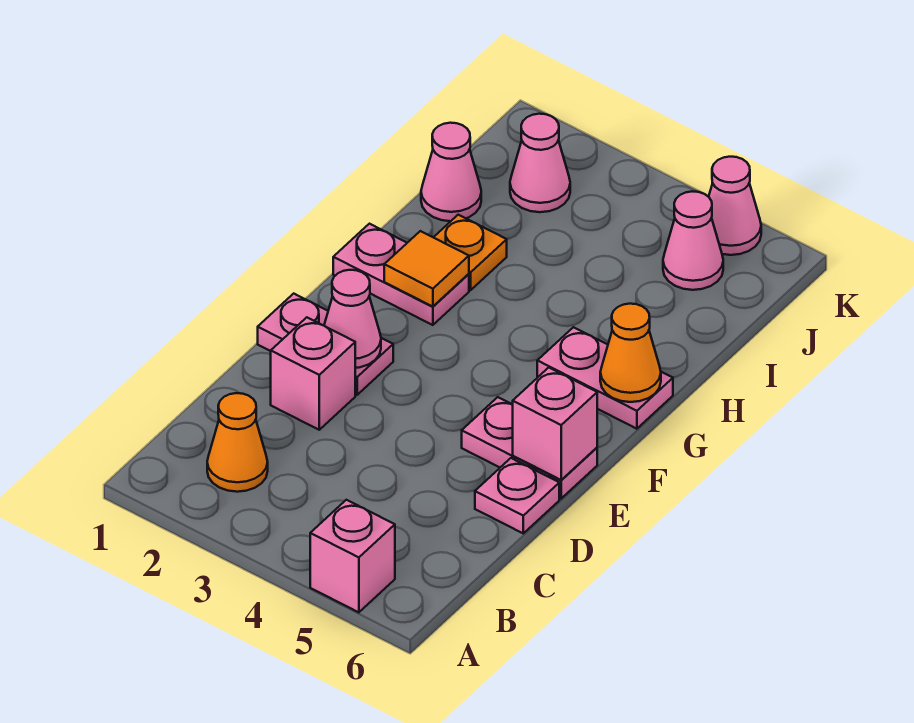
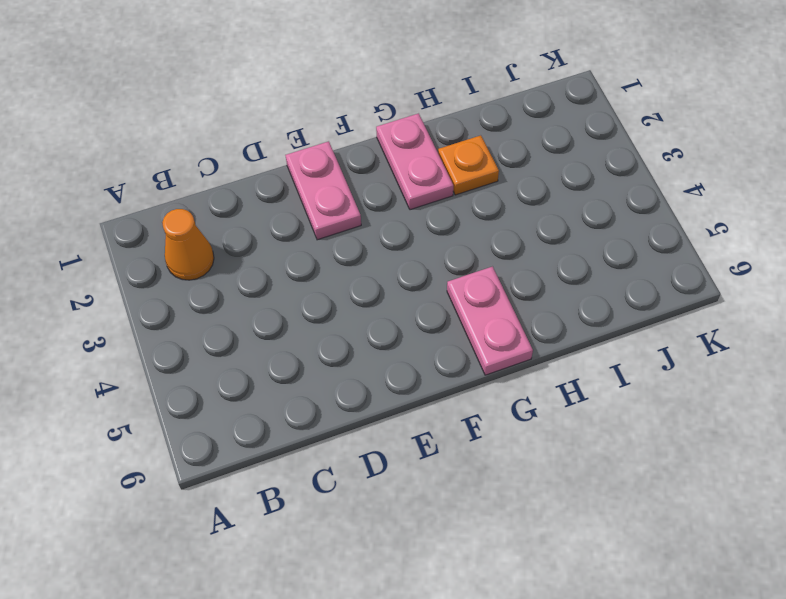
none -> pink brick A5 level 1
none -> pink brick D2 level 1
none -> pink plate D6 level 1

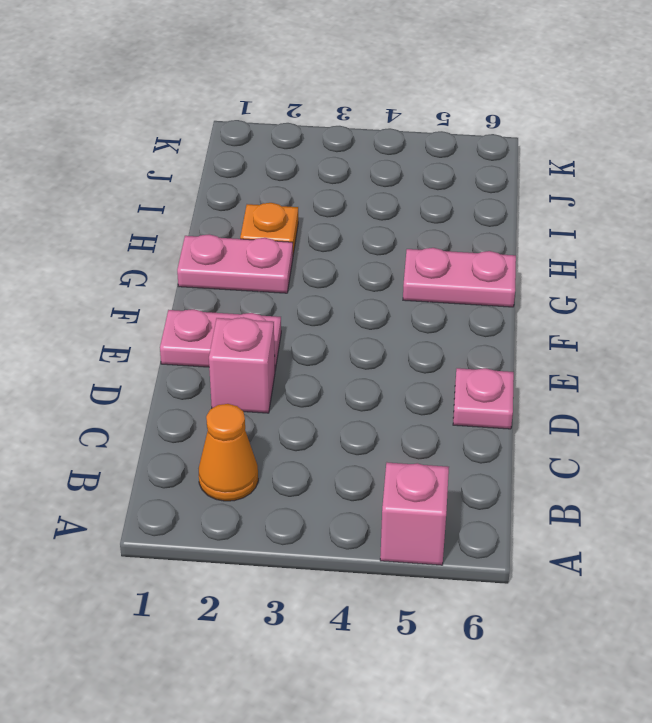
none -> pink plate E5:E6 level 1
none -> pink cone I1 level 1
none -> pink cone J2 level 1

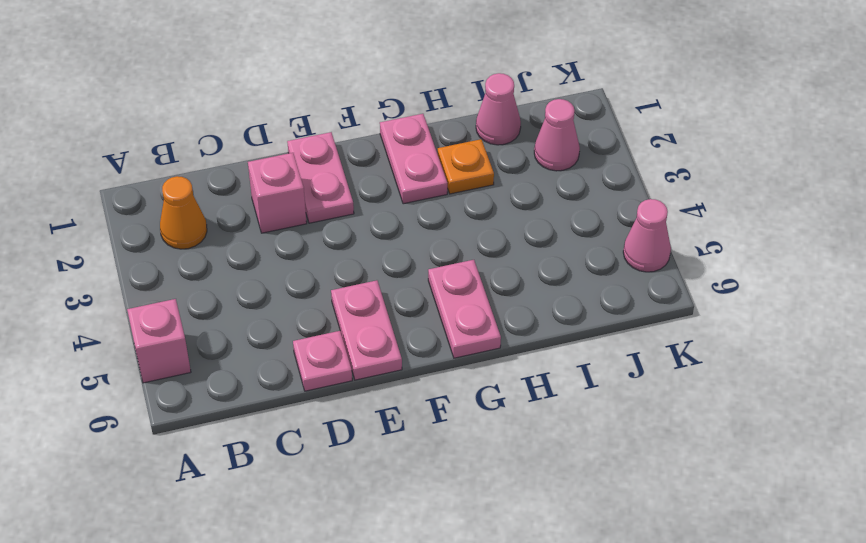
none -> pink cone J5 level 1
none -> pink cone E2 level 2
none -> pink brick E6 level 2

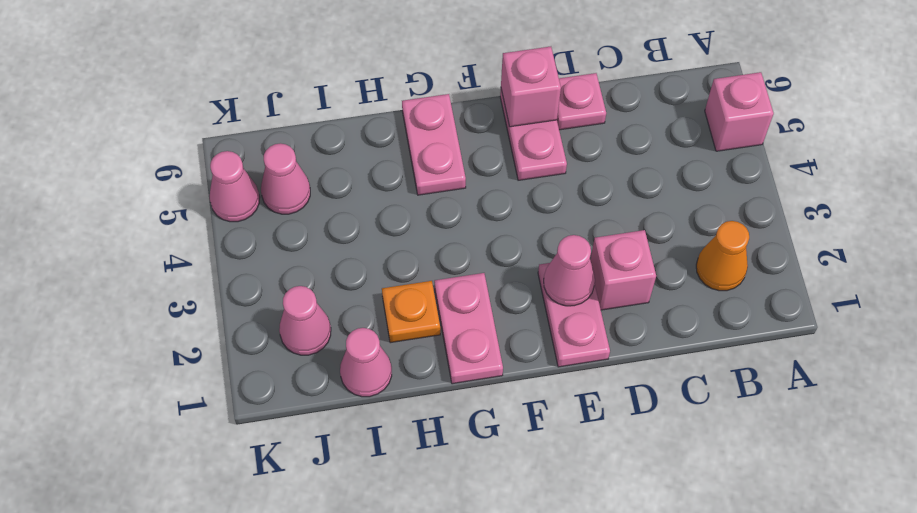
none -> orange tile G2 level 2
none -> orange cone G6 level 2

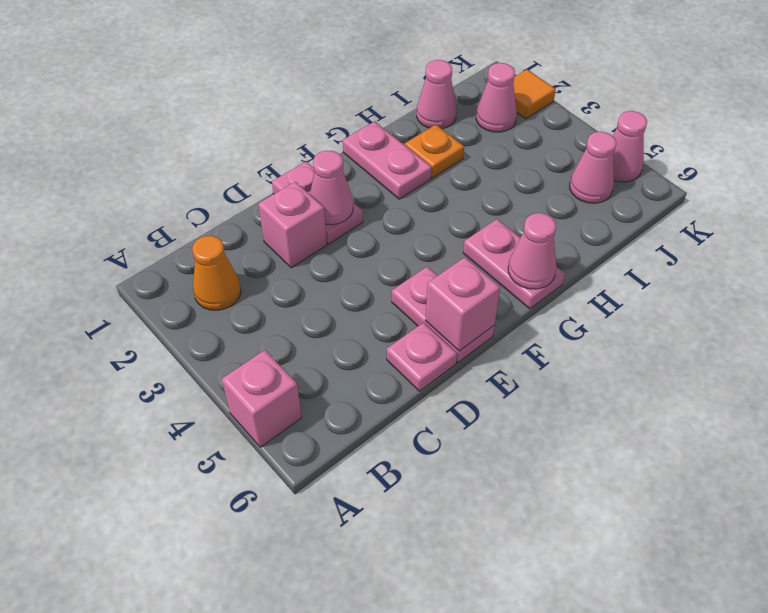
pink cone G6 level 2 -> orange cone G6 level 2
orange tile K2 level 1 -> orange tile G2 level 2

